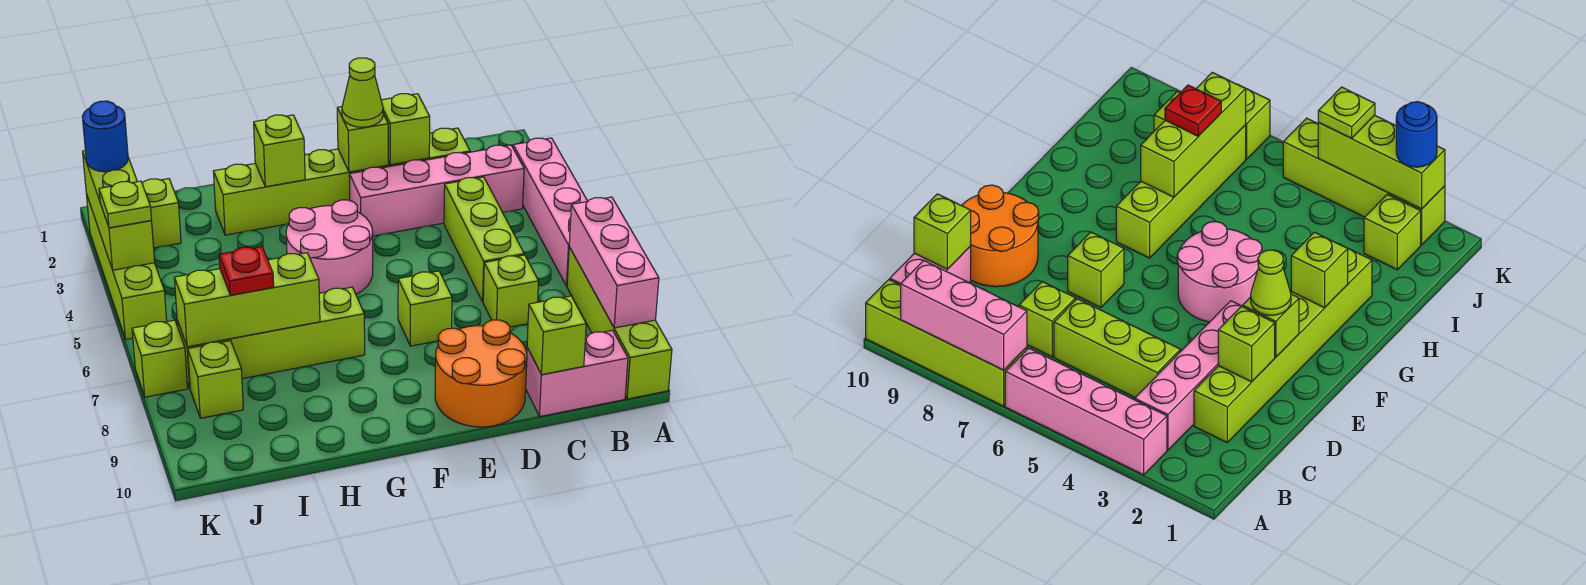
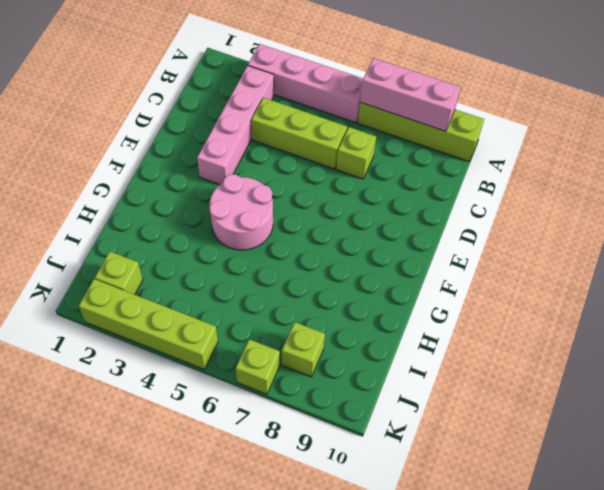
none -> pink brick B10:C10 level 1
none -> lime brick C2:H2 level 1
none -> orange round brick D9:E10 level 1

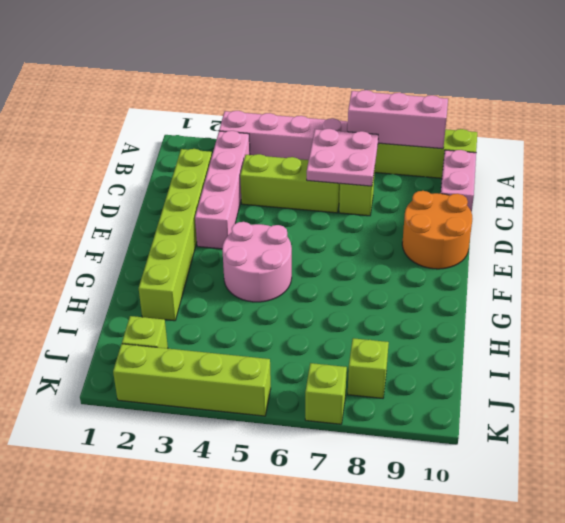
pink plate B6:C7 level 2 -> none
none -> lime brick E7 level 1
none -> lime brick G7:J7 level 1
none -> lime brick C10 level 2

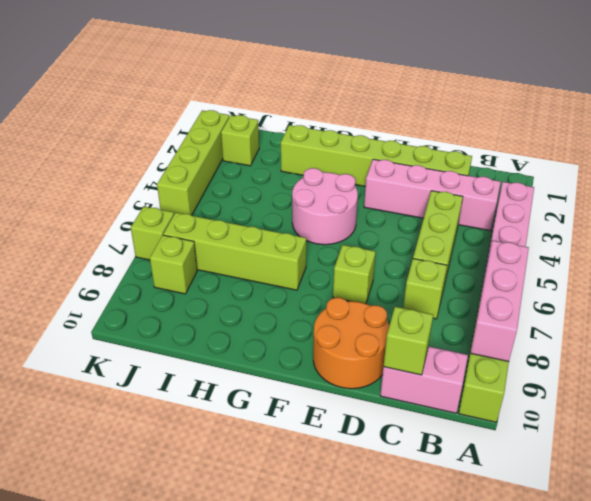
none -> lime brick D2 level 2
none -> lime brick E2 level 2
none -> lime brick G2 level 2

